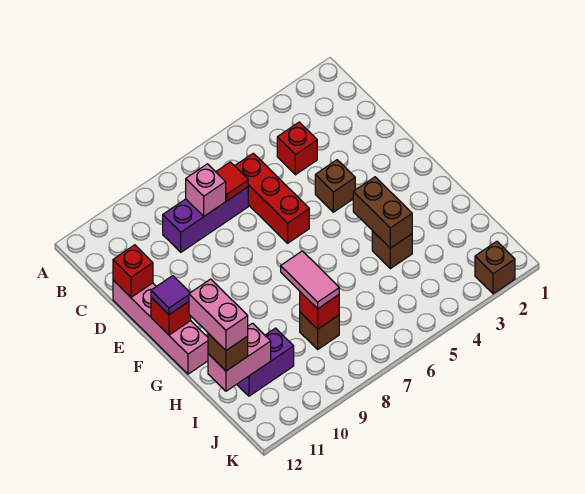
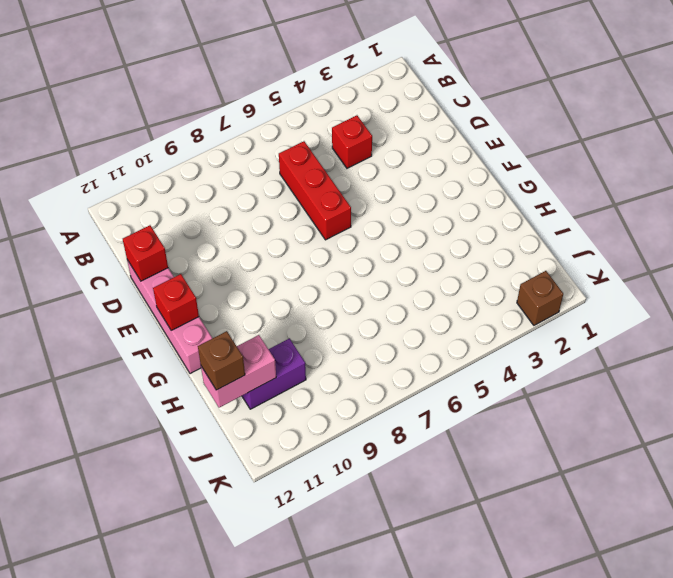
none -> purple brick C7:C9 level 1
none -> brown brick E4 level 1
none -> brown brick H4 level 1

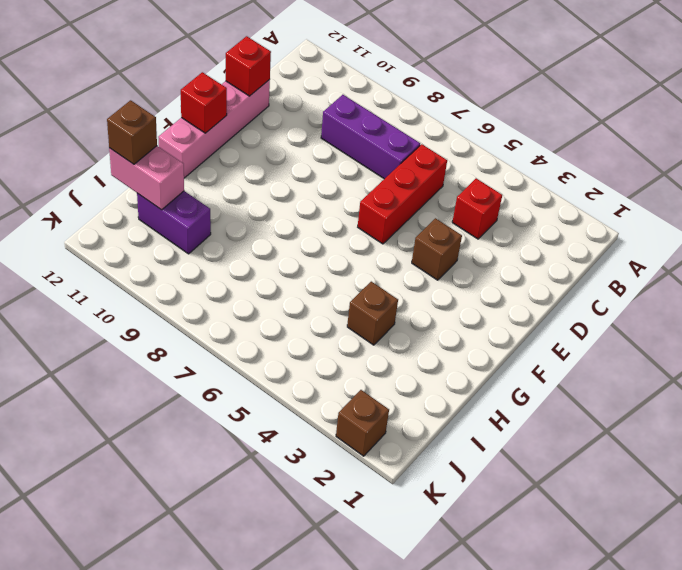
none -> brown brick I8 level 1
none -> red tile C7 level 2
none -> pink brick C8 level 2

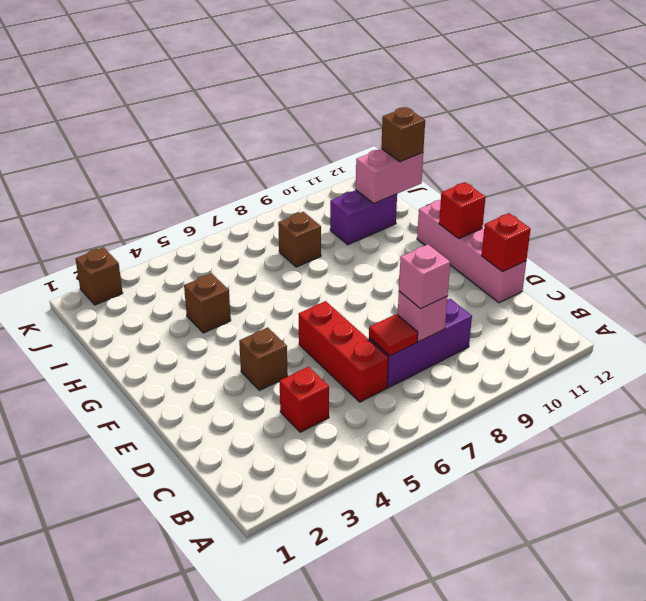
pink brick C8 level 3 -> none
none -> brown brick G4:H4 level 2
none -> red brick I8 level 2
none -> purple tile F12 level 3

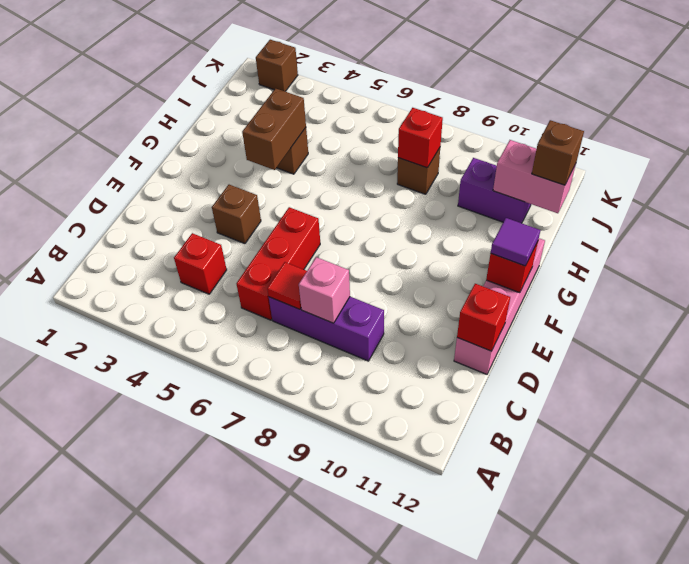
none -> pink tile H8:I8 level 3
none -> pink brick H12:I12 level 4

